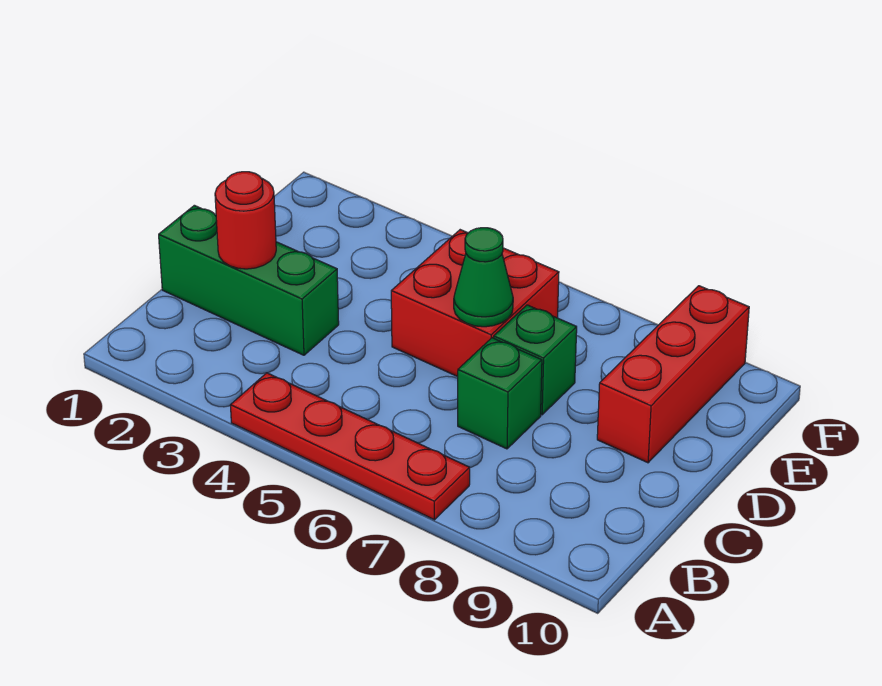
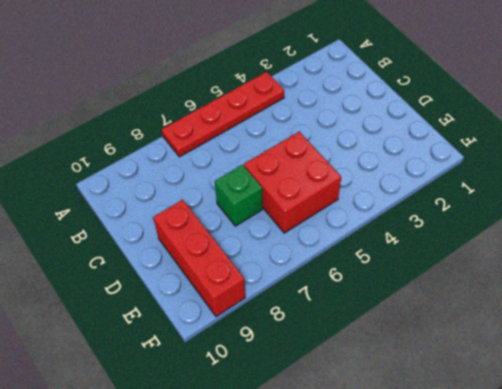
none -> green brick C1:C3 level 1
none -> green brick C7 level 1

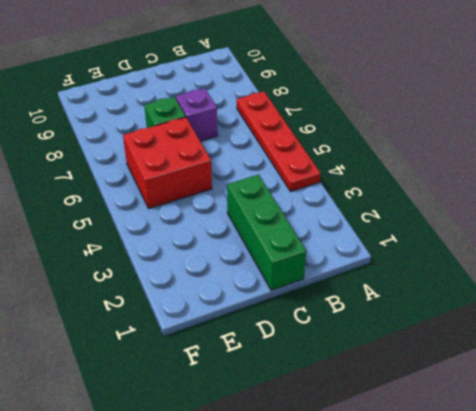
purple brick C7 level 1 -> green brick C7 level 1
none -> red brick D9:F9 level 1
none -> red round brick C2 level 2

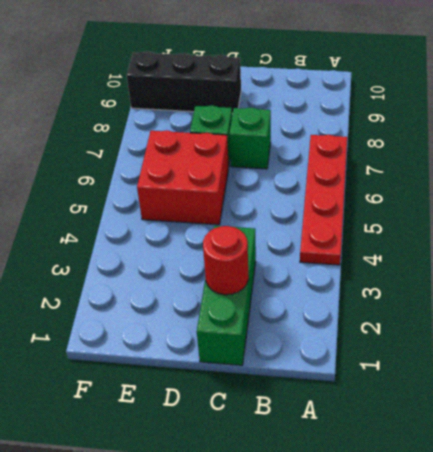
black brick D9:F9 level 1 -> red brick D9:F9 level 1
none -> green cone D6 level 2

